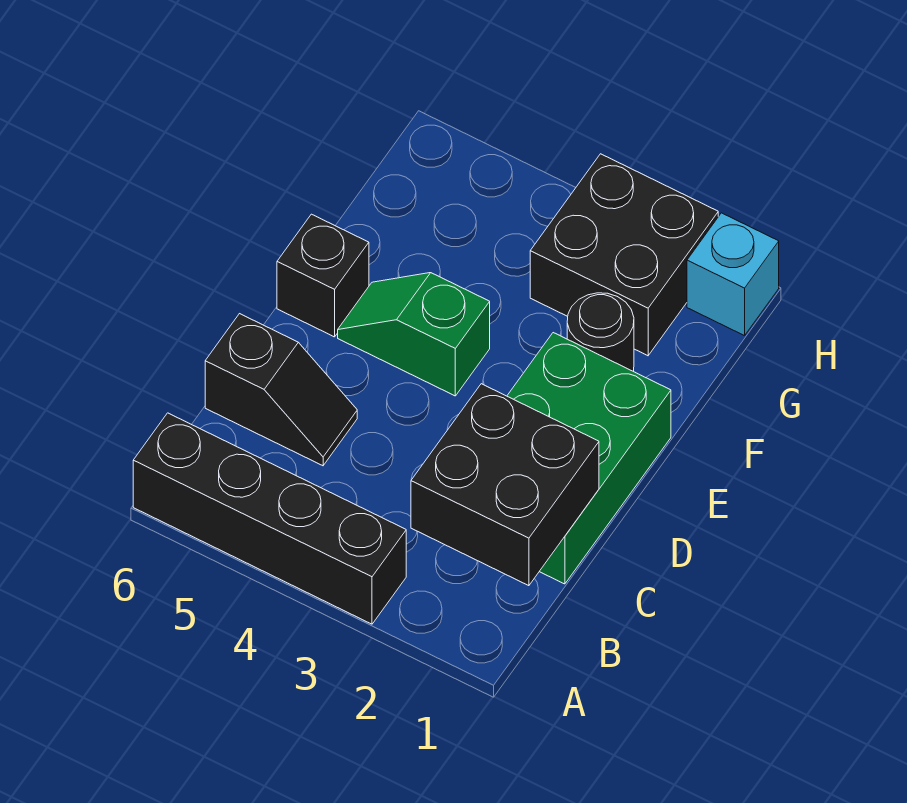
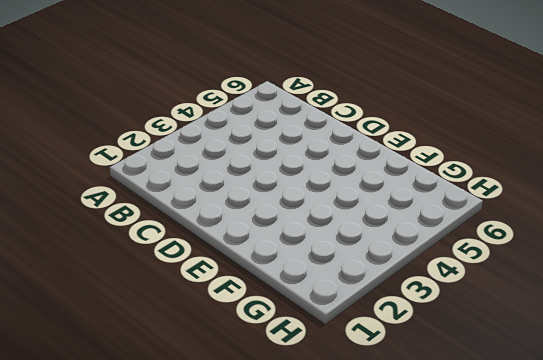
none -> black brick A3:A6 level 1
none -> green brick C1:E2 level 1

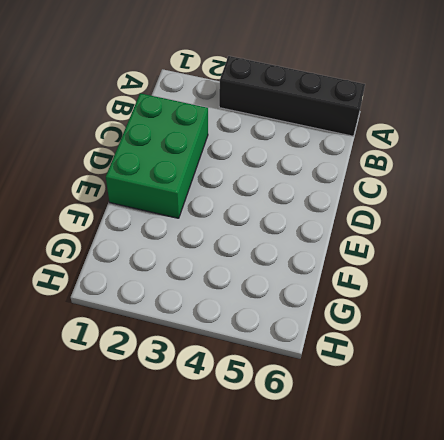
none -> black slope C5:C6 level 1 top 6
none -> green slope E4:E5 level 1 top 4

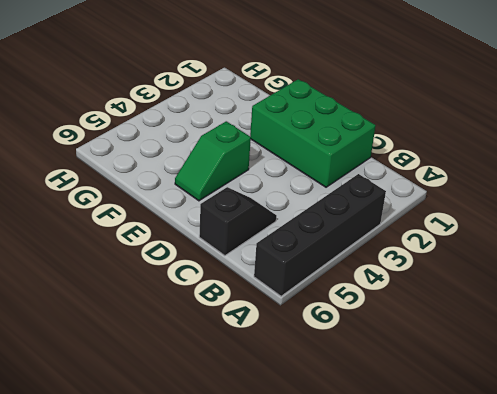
none -> black brick E6 level 1
none -> black round brick F2 level 1

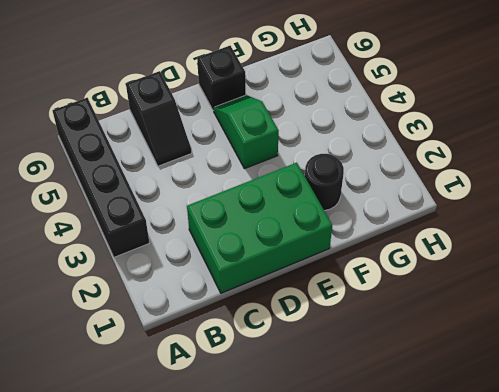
none -> black brick G2:H3 level 1
none -> cyan brick H1 level 1

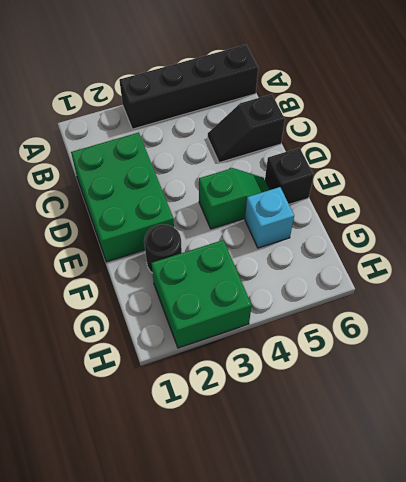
cyan brick F5 level 1 -> cyan brick H1 level 1
green brick G2:H3 level 1 -> black brick G2:H3 level 1
none -> black brick B1:C2 level 2

